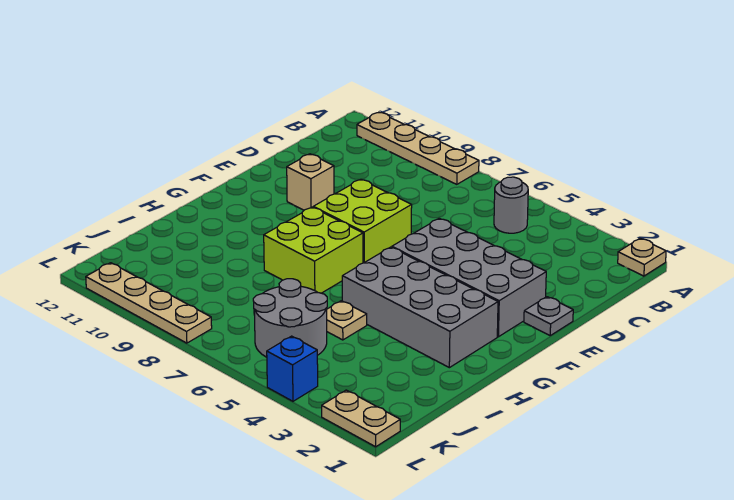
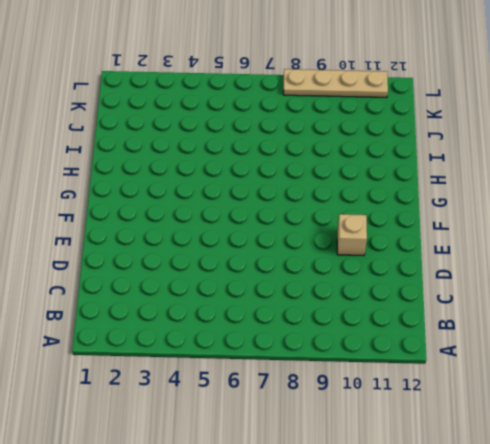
none -> tan plate A1 level 1
none -> tan plate A8:A11 level 1
none -> grey round brick B5 level 1

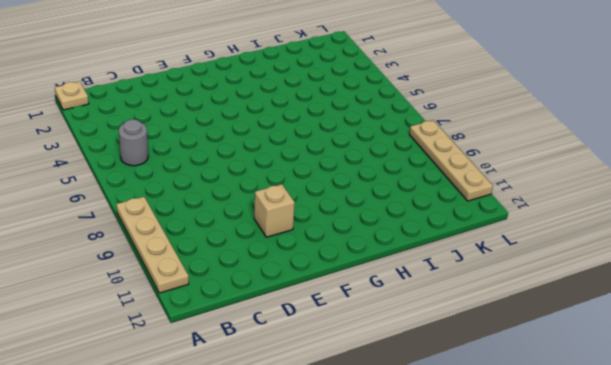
none -> grey plate E1 level 1
none -> grey brick E2:F5 level 1
none -> lime brick E7:F8 level 1

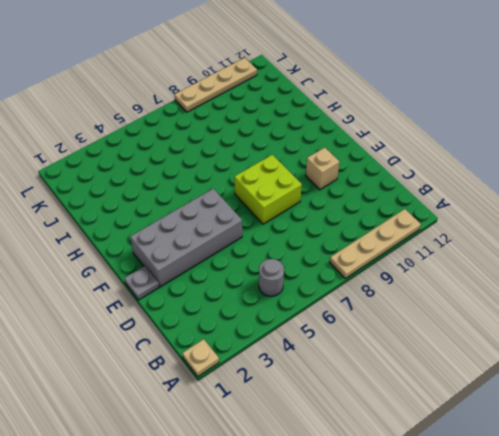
none -> grey brick G2:H5 level 1
none -> lime brick G7:H8 level 1
none -> tan plate I5 level 1

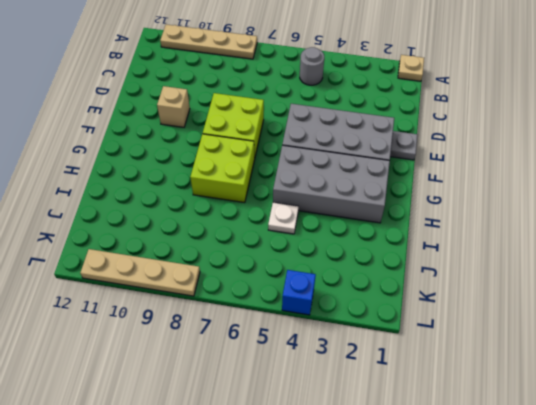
white plate I5 level 1 -> tan plate I5 level 1
none -> grey round brick J5:K6 level 1
none -> tan plate L1:L2 level 1

